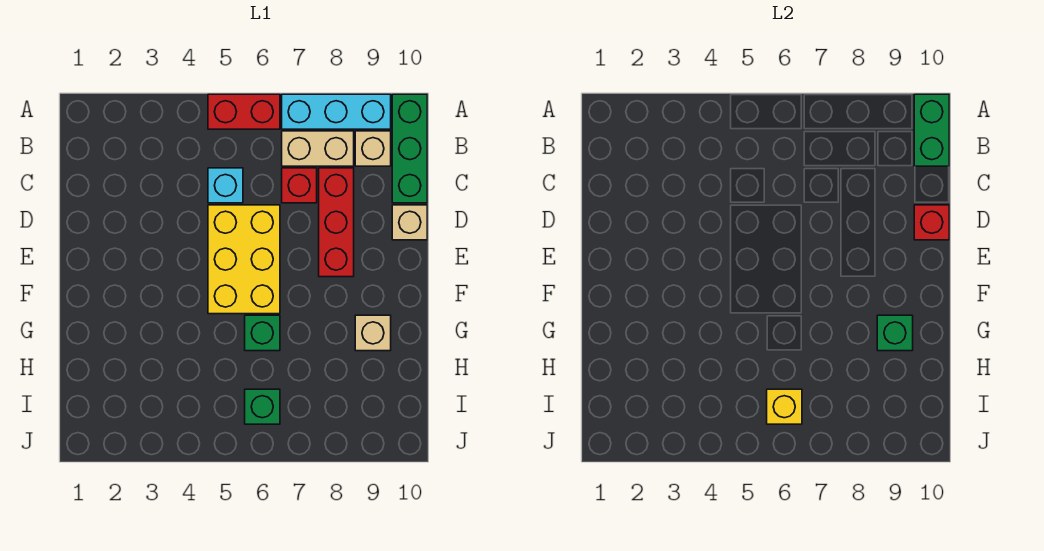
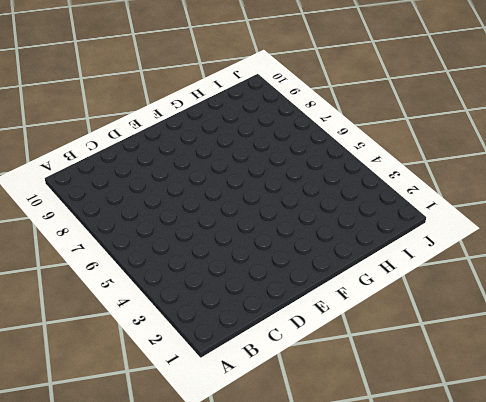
none -> red brick A5:A6 level 1
none -> cyan brick A7:A9 level 1
none -> green brick A10:C10 level 1

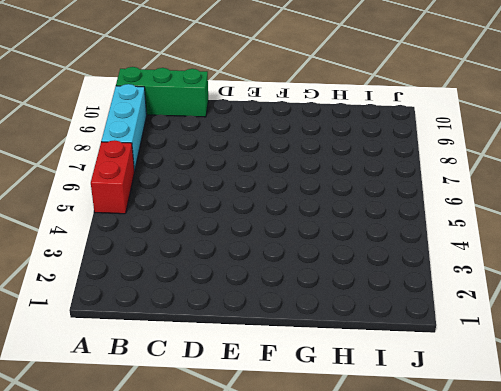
none -> tan brick B7:B8 level 1
none -> tan brick B9 level 1
none -> cyan brick C5 level 1

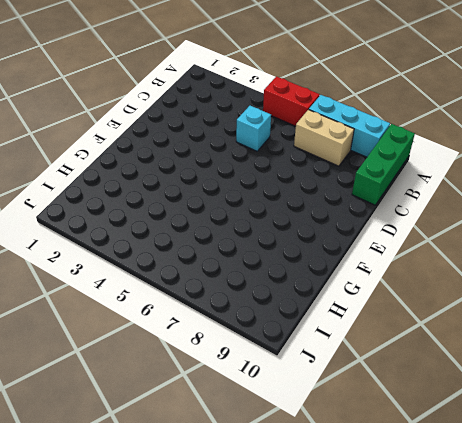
none -> tan brick B9 level 1
none -> red brick C7 level 1
none -> red brick C8:E8 level 1

